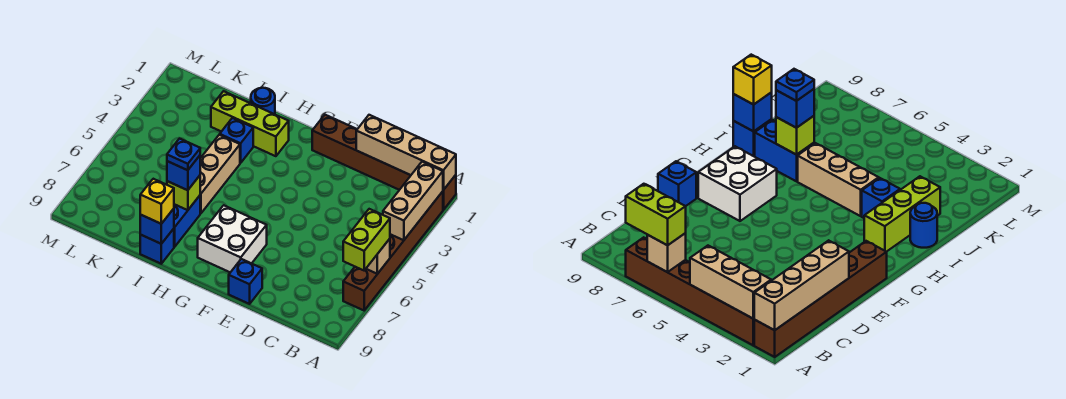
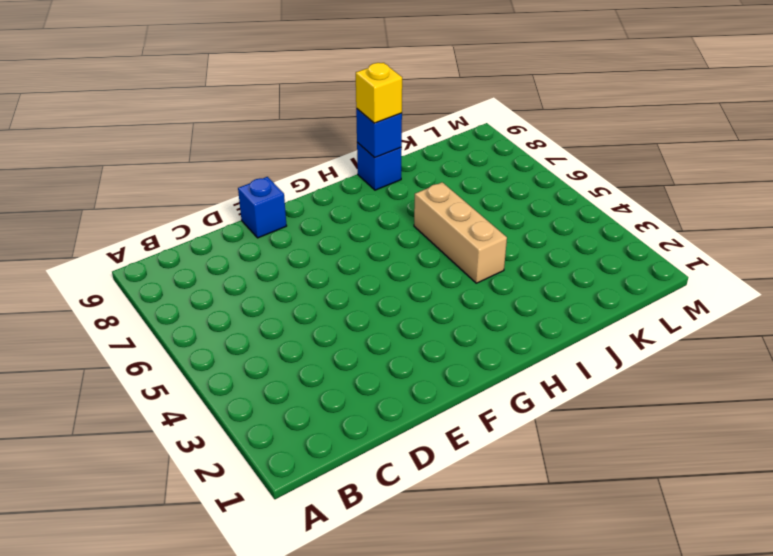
none -> brown brick A1:F1 level 1
none -> brown brick A2:A7 level 1
none -> white brick F7:G8 level 1

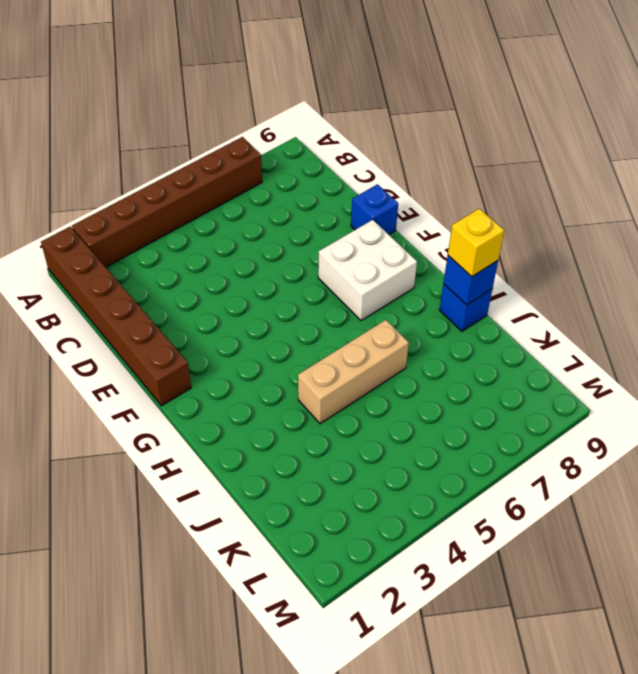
none -> lime brick H2:J2 level 1
none -> blue round brick I1 level 1
none -> blue brick I3 level 1

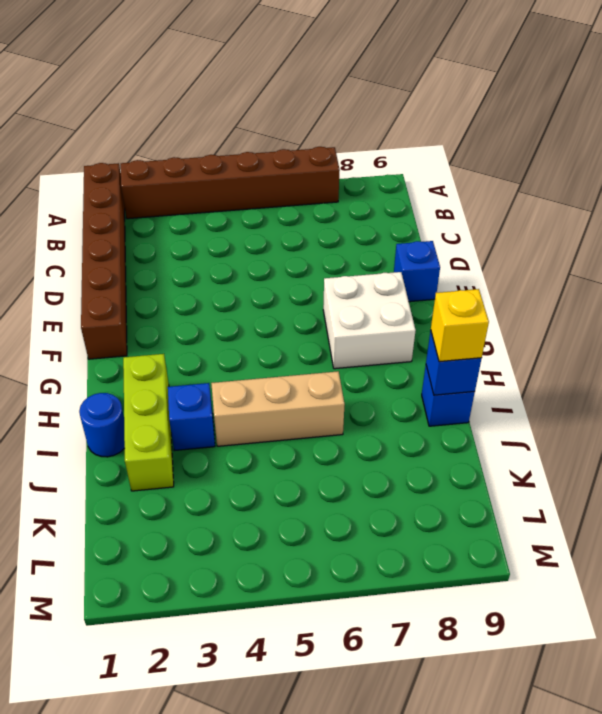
none -> blue brick I7:I8 level 1
none -> tan brick A1:D1 level 2
none -> tan brick A2:A4 level 2

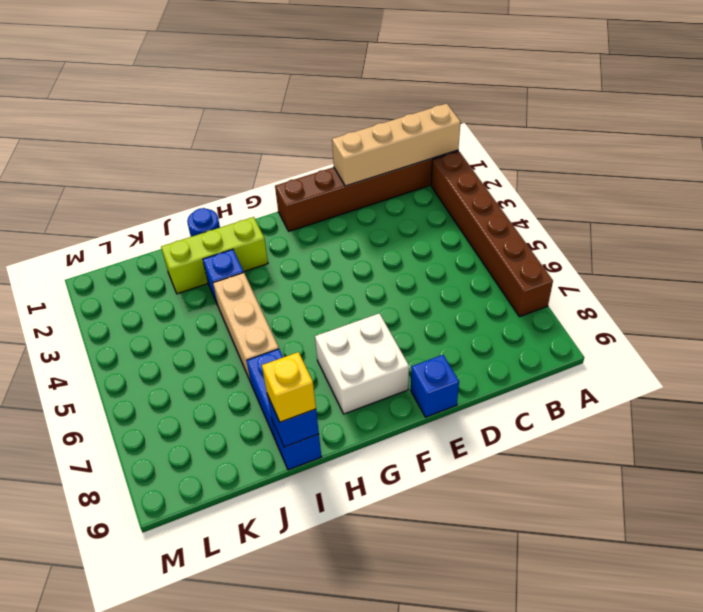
none -> tan brick A2:A4 level 2
none -> tan brick A6 level 2
none -> lime brick I7 level 2

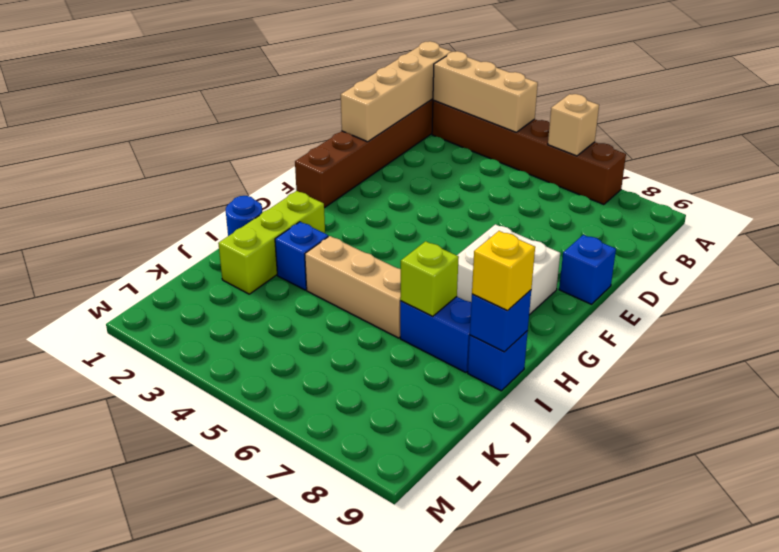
none -> lime brick A6:A7 level 3
none -> blue brick I7 level 3
none -> blue plate I7 level 4

